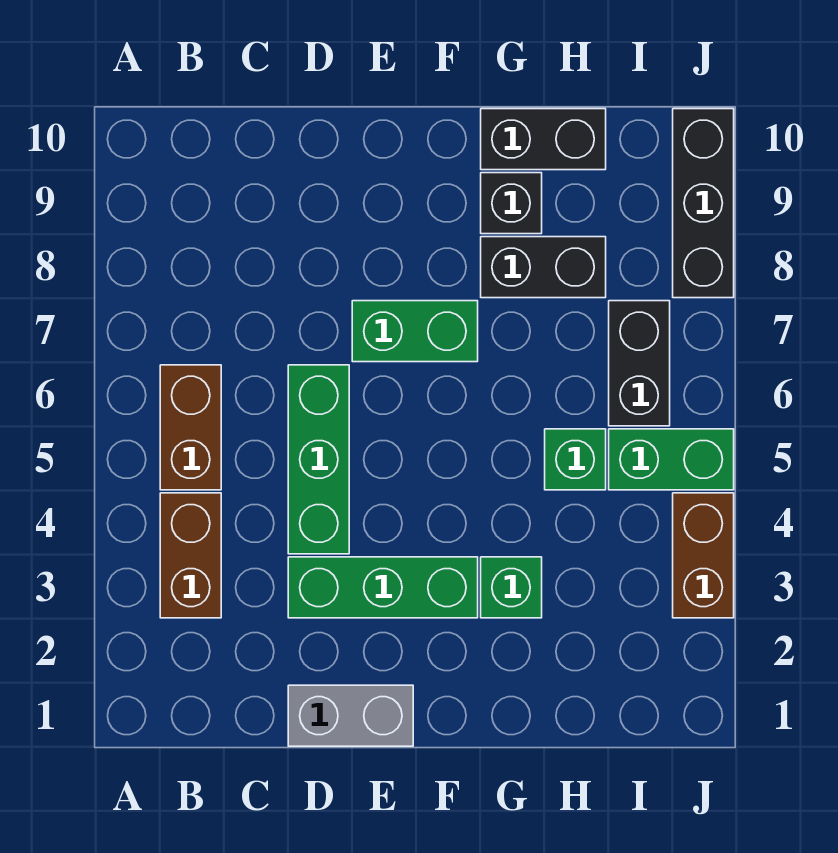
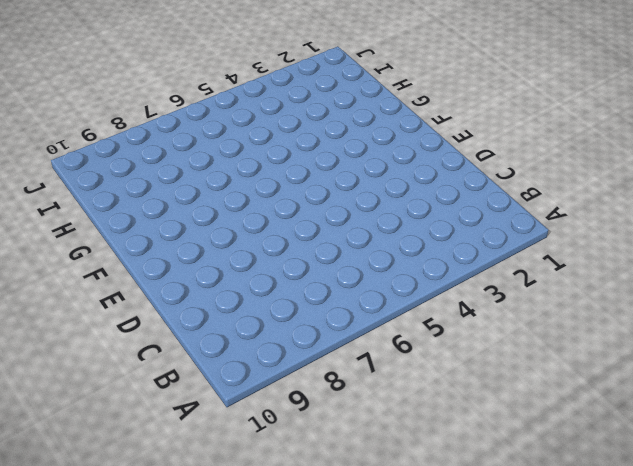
none -> brown brick B3:B4 level 1
none -> brown brick B5:B6 level 1
none -> grey brick D1:E1 level 1

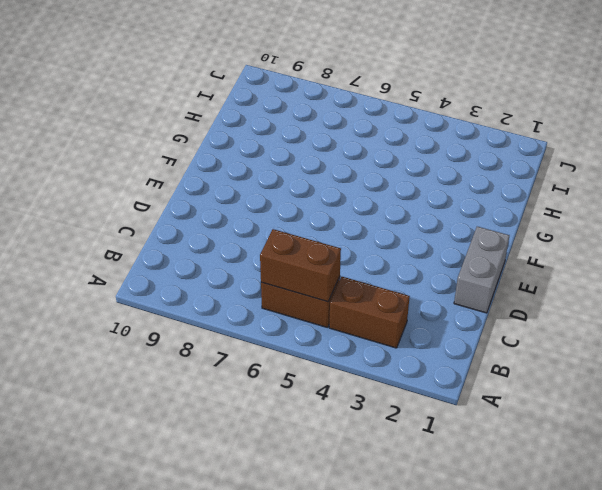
brown brick B5:B6 level 2 -> brown brick J3:J4 level 1
none -> green brick D3:F3 level 1
none -> green brick D4:D6 level 1
none -> green brick E7:F7 level 1

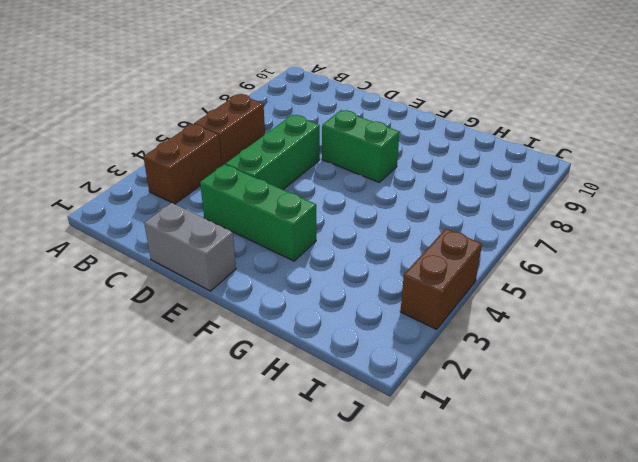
none -> green brick G3 level 1
none -> black brick G8:H8 level 1
none -> black brick G9 level 1

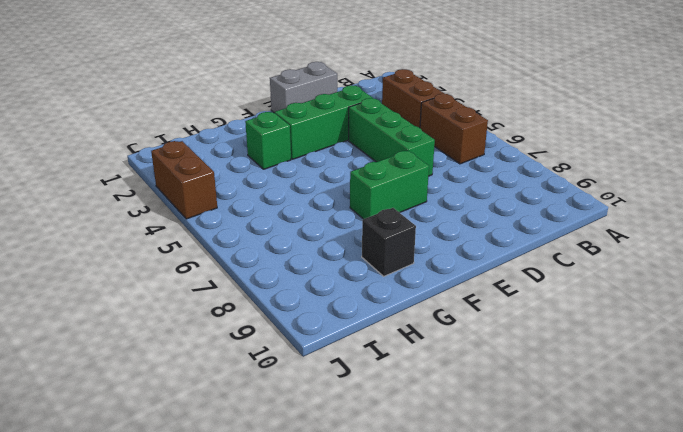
none -> black brick G8:H8 level 1
none -> black brick G10:H10 level 1
none -> green brick H5 level 1

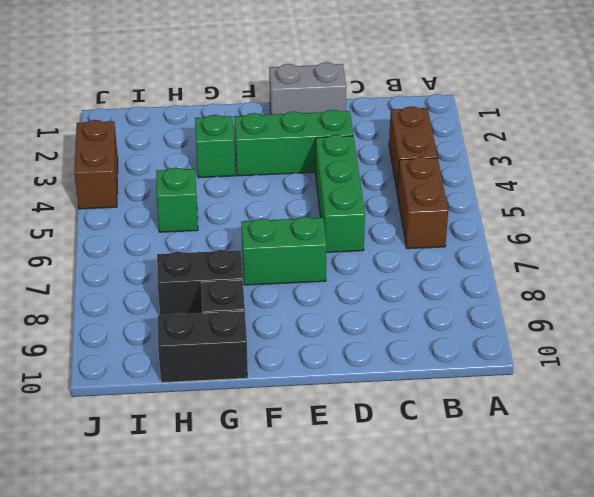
none -> green brick I5:J5 level 1
none -> black brick I6:I7 level 1
none -> black brick J8:J10 level 1

